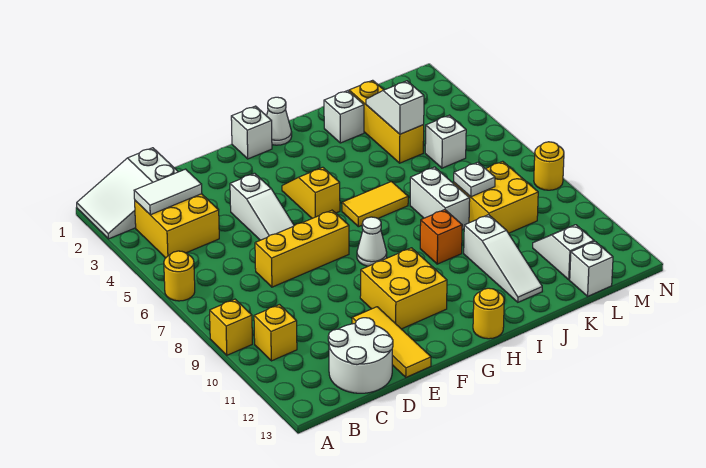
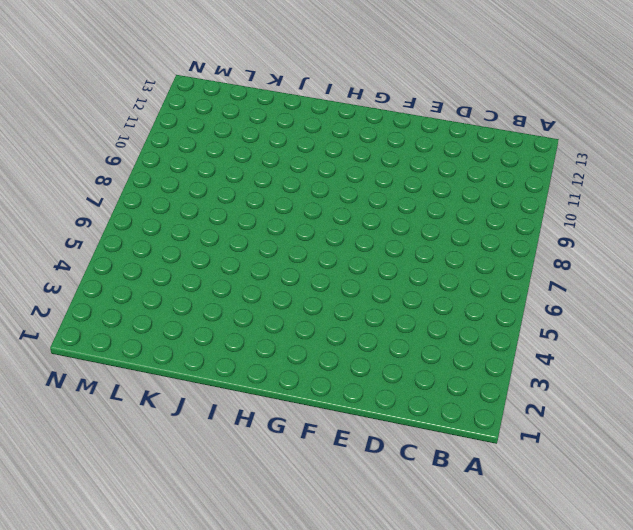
none -> white slope A1:C2 level 1 top C
none -> yellow round brick A6 level 1
none -> yellow brick A9 level 1

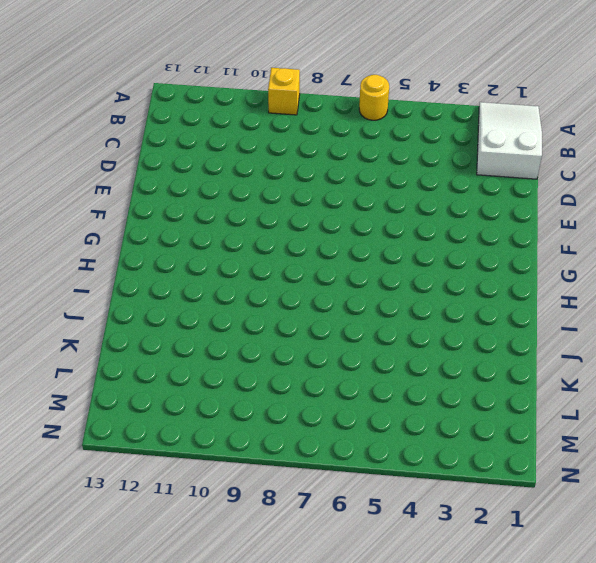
none -> yellow brick B3:C4 level 1
none -> yellow brick B10 level 1
none -> white round brick C12:D13 level 1

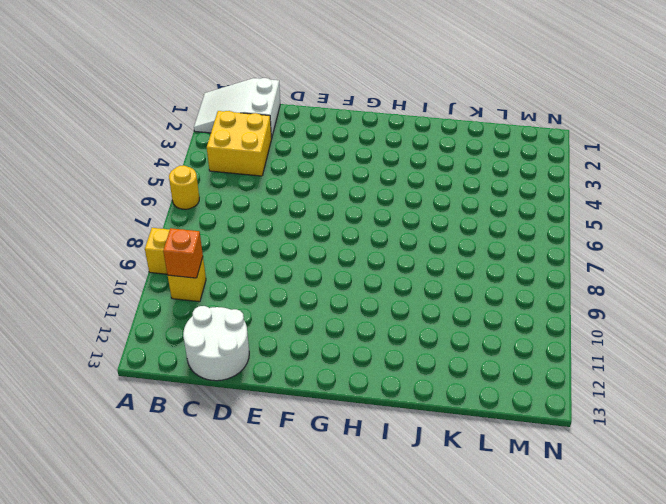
orange brick B10 level 2 -> orange brick I9 level 1
none -> yellow brick D7:F7 level 1
none -> white slope E4:E6 level 1 top 4
none -> yellow tile E11:E13 level 1

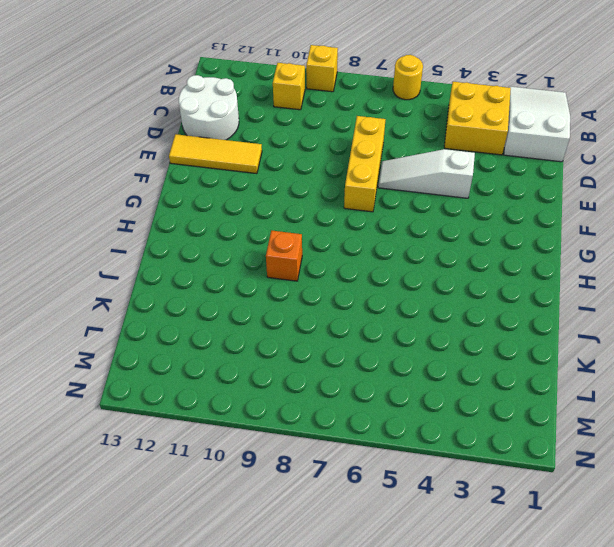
none -> yellow brick F10:G11 level 1
none -> white brick G1 level 1
none -> yellow slope G4:G5 level 1 top 5

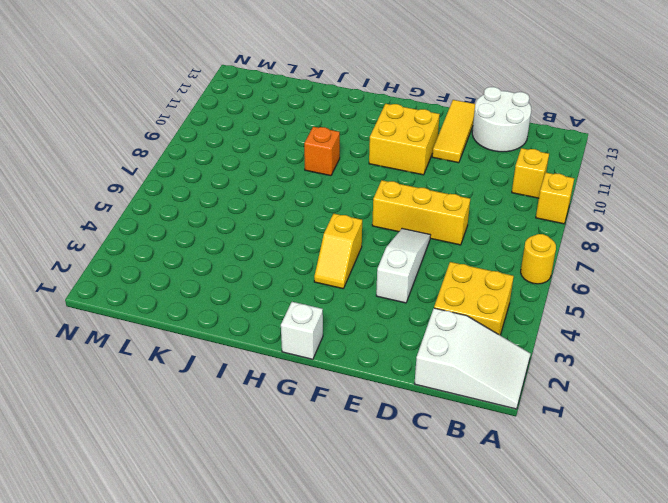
none -> white cone G8 level 1
none -> white cone H1 level 1
none -> yellow tile H6:I6 level 1

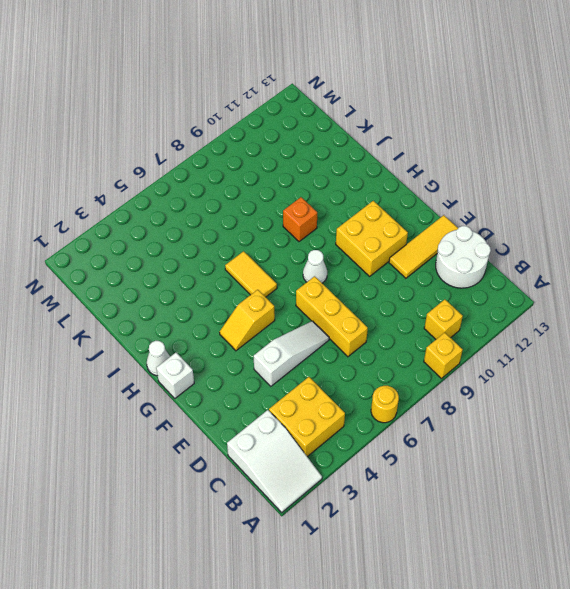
none -> yellow round brick H13 level 1
none -> white brick J2 level 1
none -> white brick J7:J8 level 1

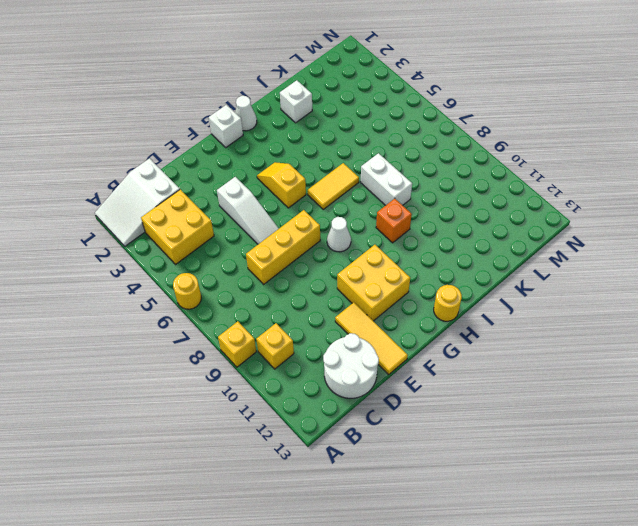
none -> white slope J10:J12 level 1 top 10
none -> yellow brick K2:K4 level 1
none -> yellow brick K8:L9 level 1

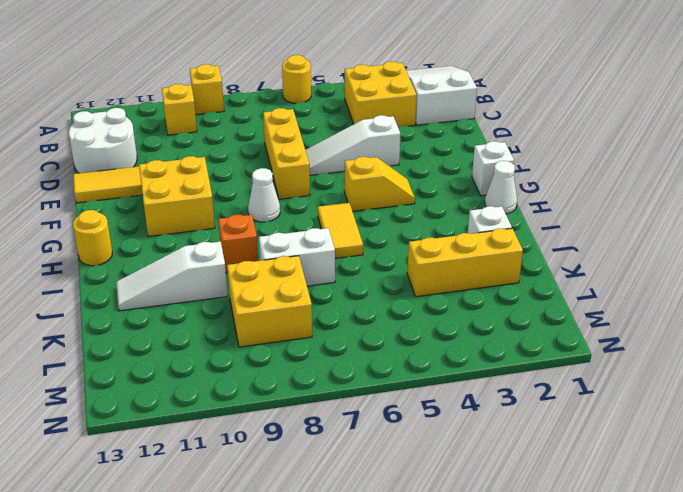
none -> white brick L5 level 1
none -> white slope L11:L12 level 1 top 12
none -> white brick L13 level 1

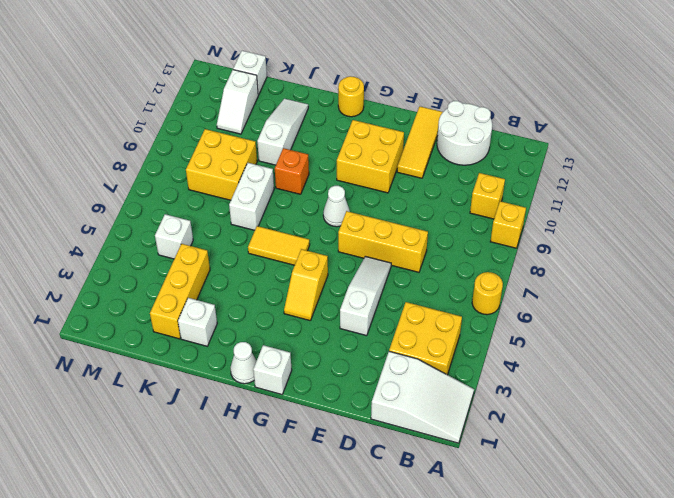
none -> yellow round brick N8 level 1
none -> white tile B3:C3 level 2
none -> white slope K3:K4 level 2 top 4

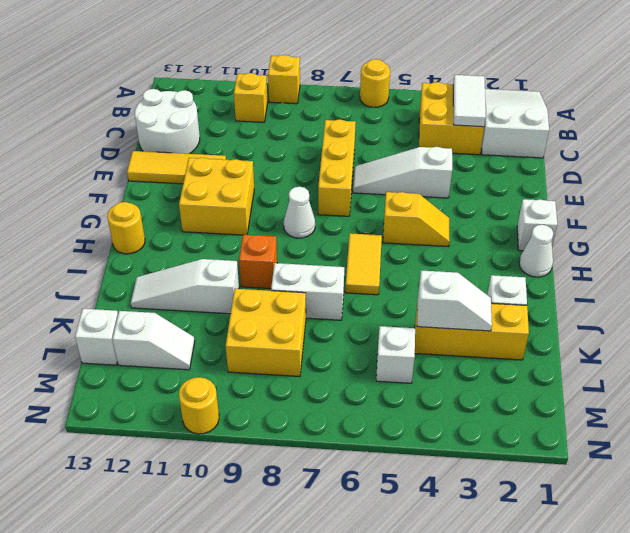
yellow round brick N10 level 1 -> yellow round brick N8 level 1
none -> white plate K8 level 2

